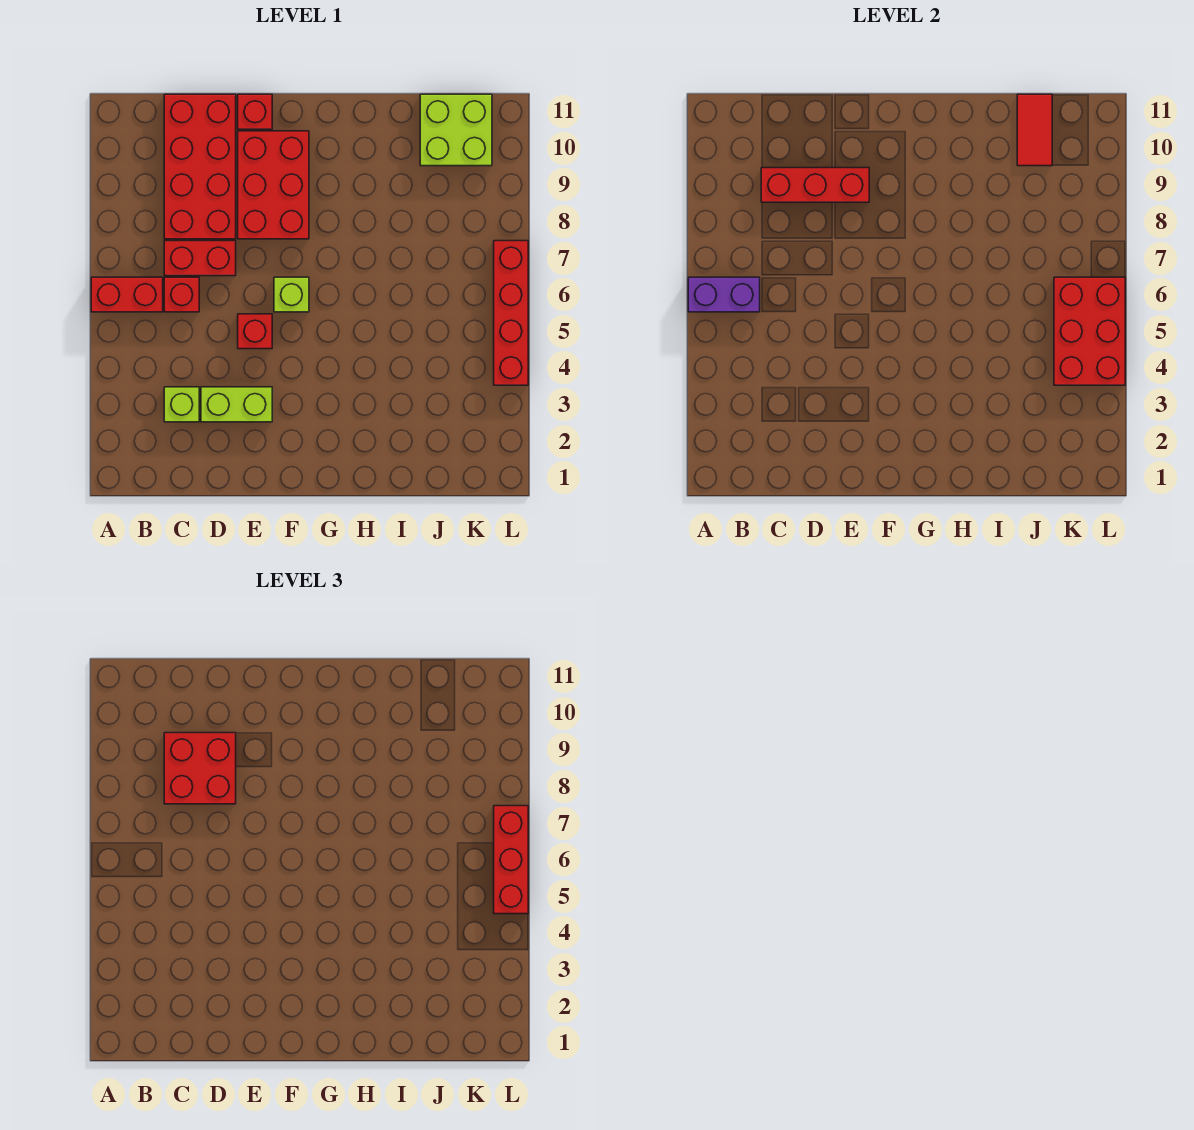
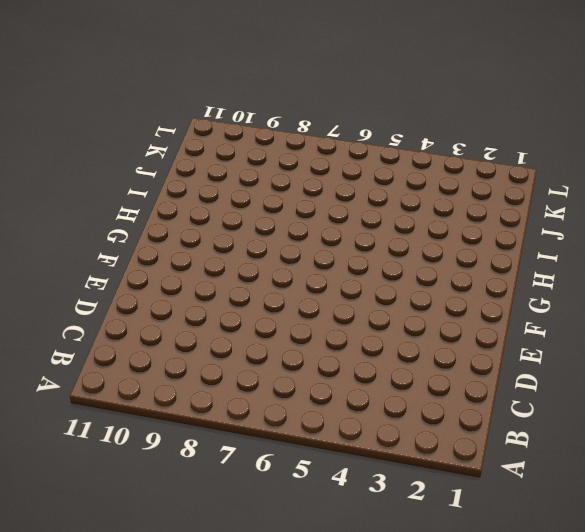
none -> red brick A6:B6 level 1
none -> lime brick C3 level 1
none -> red brick C6 level 1

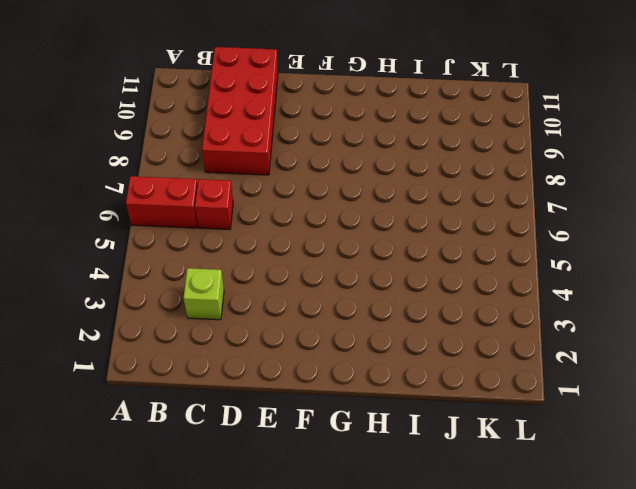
none -> red brick C7:D7 level 1
none -> lime brick D3:E3 level 1
none -> red brick E5 level 1

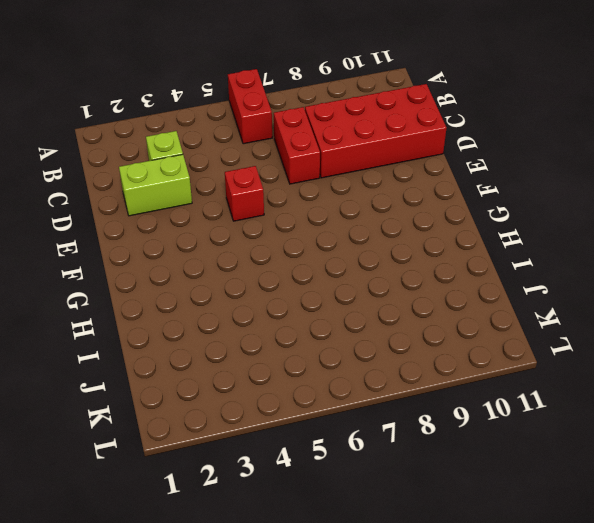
lime brick D2:D3 level 1 -> lime brick D3:E3 level 1
none -> red brick C6 level 1
none -> red brick E8:F10 level 1
none -> red brick E11 level 1

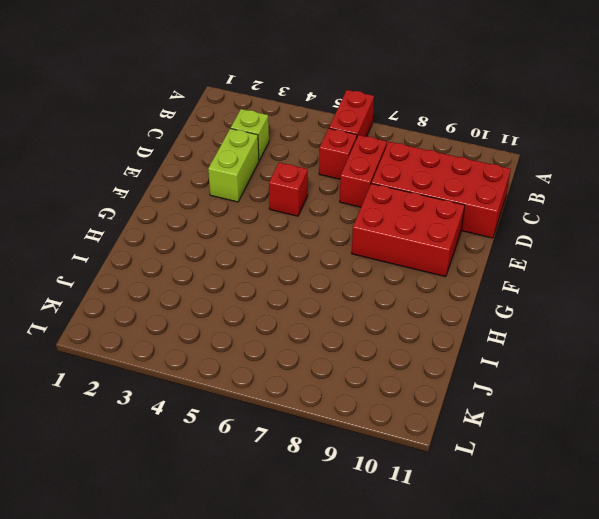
none -> red brick E11 level 1
none -> lime brick F6 level 1
none -> lime brick J10:K11 level 1

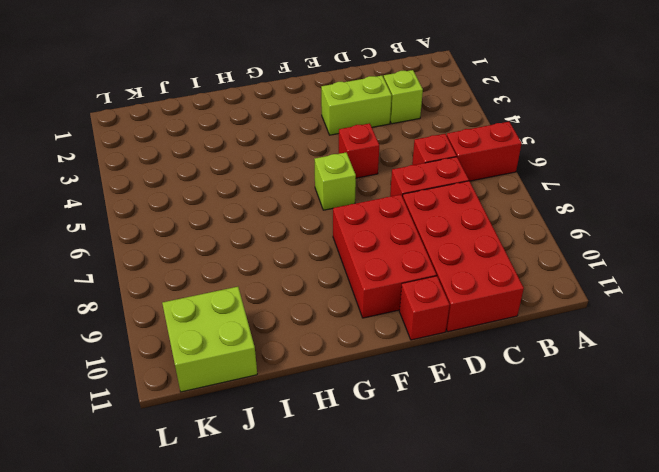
none -> red brick L4:L7 level 1
none -> purple brick A6:B6 level 2
none -> red brick C9:E9 level 2

